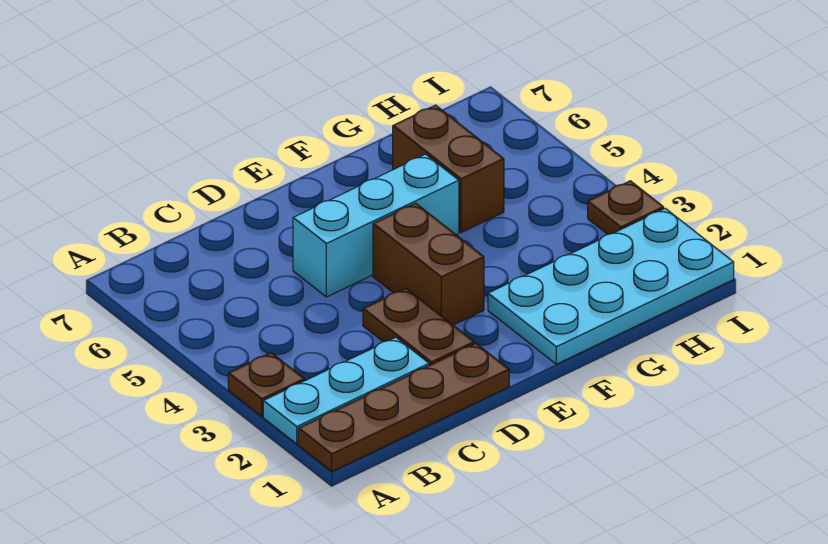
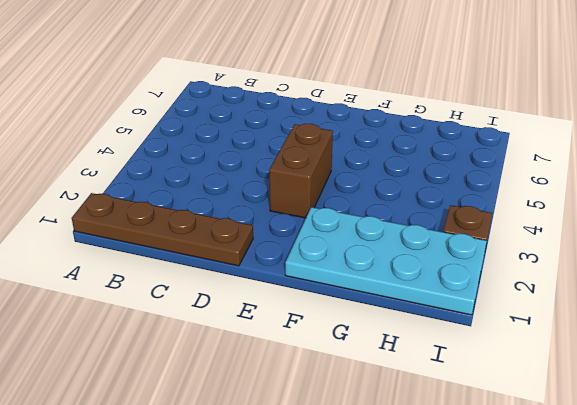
none -> cyan plate A2:C2 level 1
none -> brown plate A3 level 1

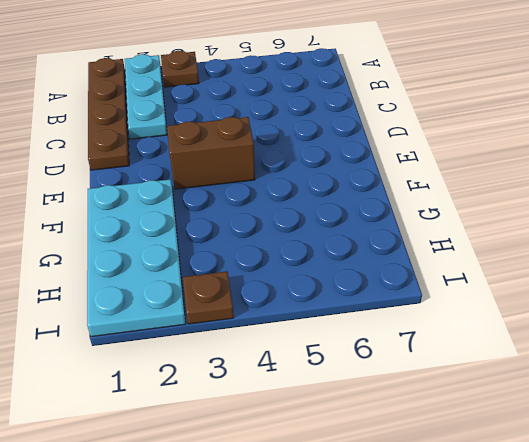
none -> brown plate D2:D3 level 1
none -> cyan brick D5:F5 level 1

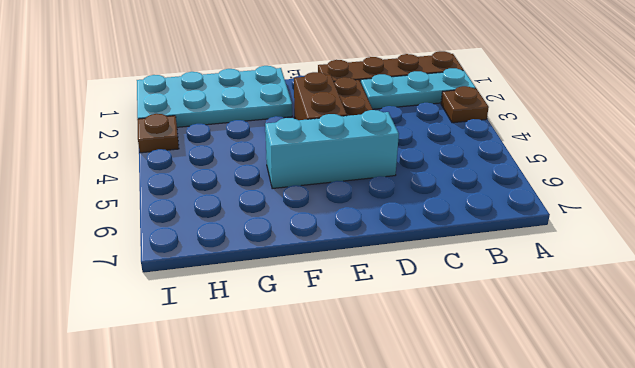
none -> brown brick G5:G6 level 1

